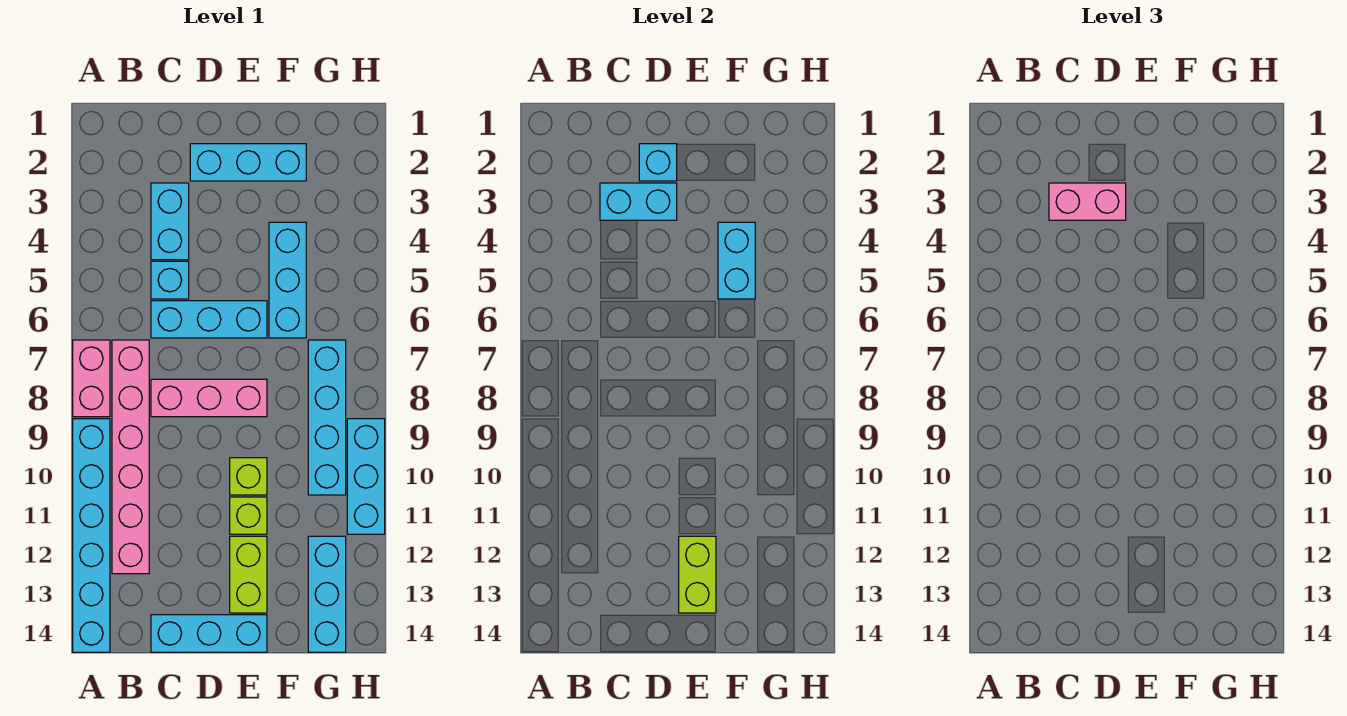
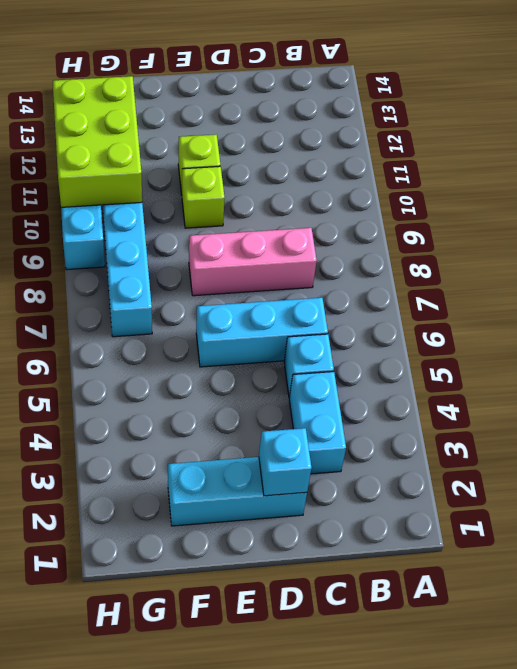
lime brick G10:H12 level 2 -> none
none -> pink brick A7:A8 level 1
none -> cyan brick A9:A14 level 1
none -> pink brick B7:B12 level 1

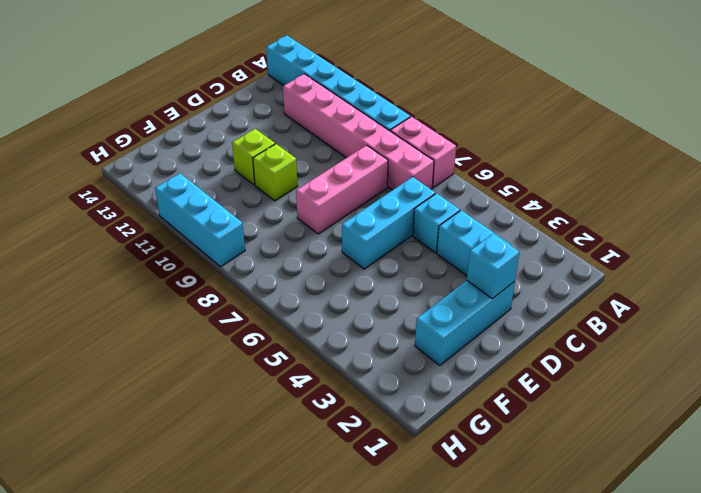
none -> cyan brick C14:E14 level 1
none -> lime brick E12:E13 level 1
none -> cyan brick F4:F6 level 1

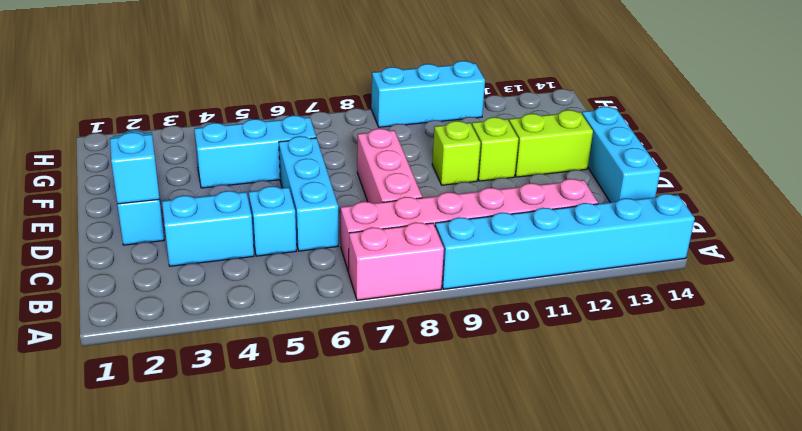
none -> cyan brick G7:G10 level 1
none -> cyan brick G12:G14 level 1
none -> cyan brick C3:D3 level 2

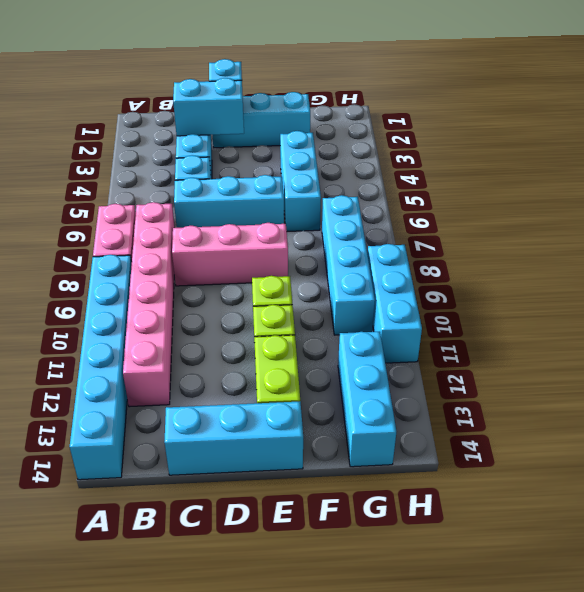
none -> lime brick E12:E13 level 2
none -> cyan brick F4:F5 level 2
none -> pink brick C3:D3 level 3

